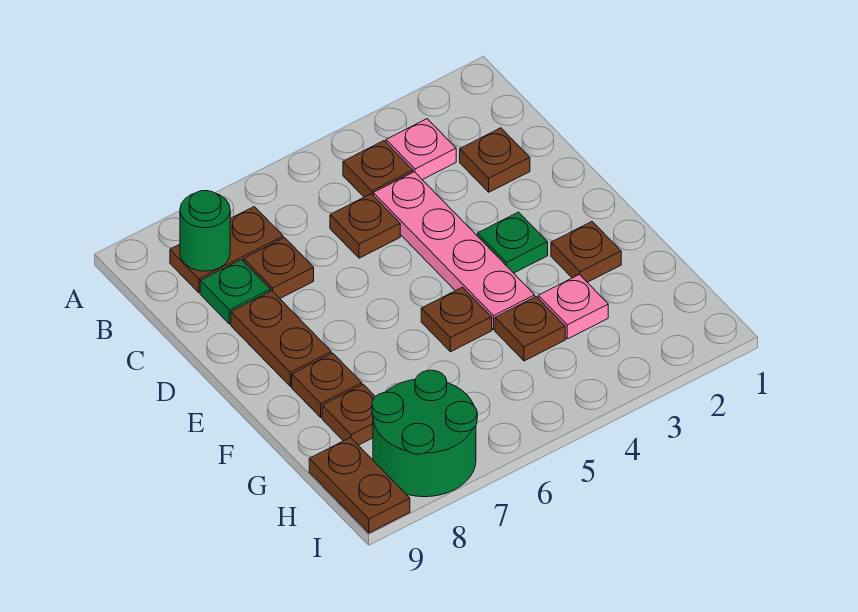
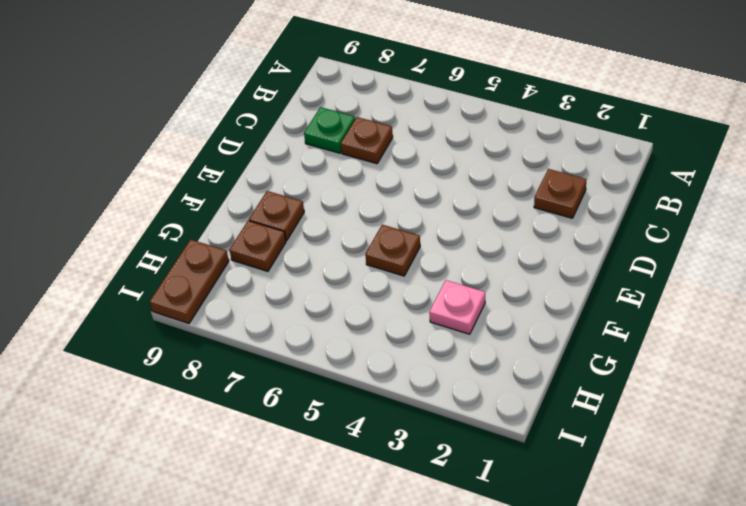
none -> pink plate B3 level 1
none -> brown plate B4 level 1
none -> brown plate B7:B8 level 1

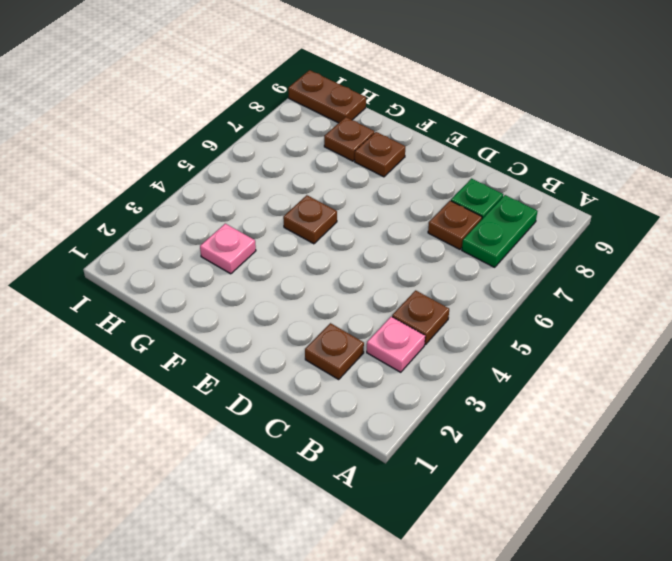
green plate B7:B8 level 1 -> brown plate B7:B8 level 1
none -> pink plate C4:F4 level 1
none -> brown plate C5 level 1
none -> brown plate D8:E8 level 1

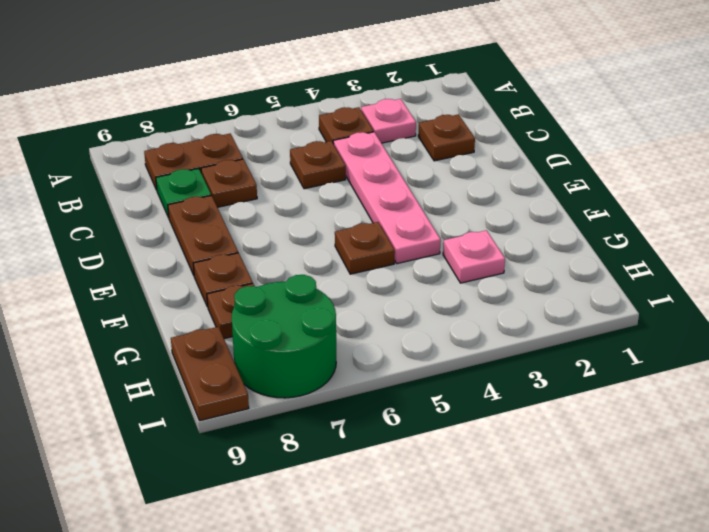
none -> green plate E3 level 1
none -> brown plate F2 level 1
none -> brown plate G4 level 1

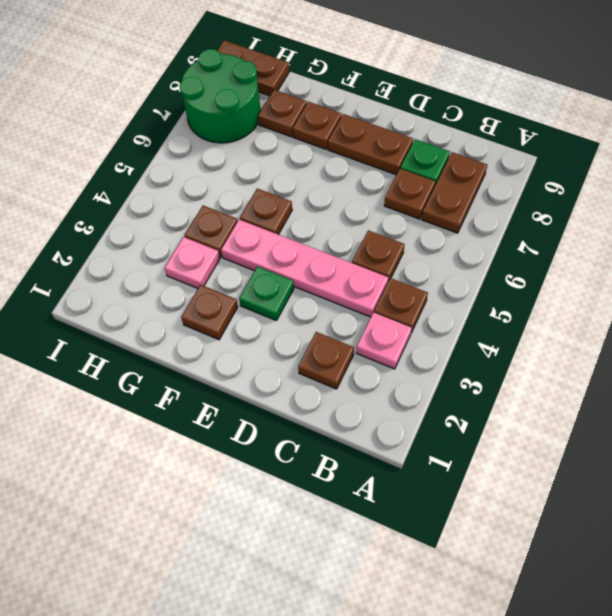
none -> green round brick B8 level 2

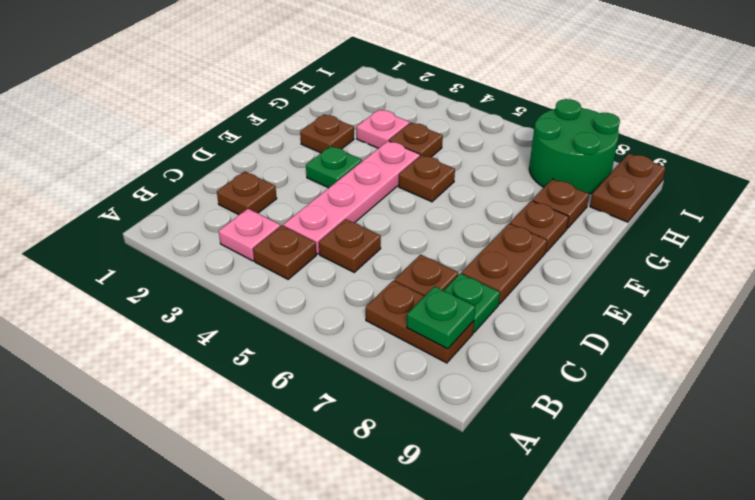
green plate B8 level 2 -> green round brick B8 level 2

